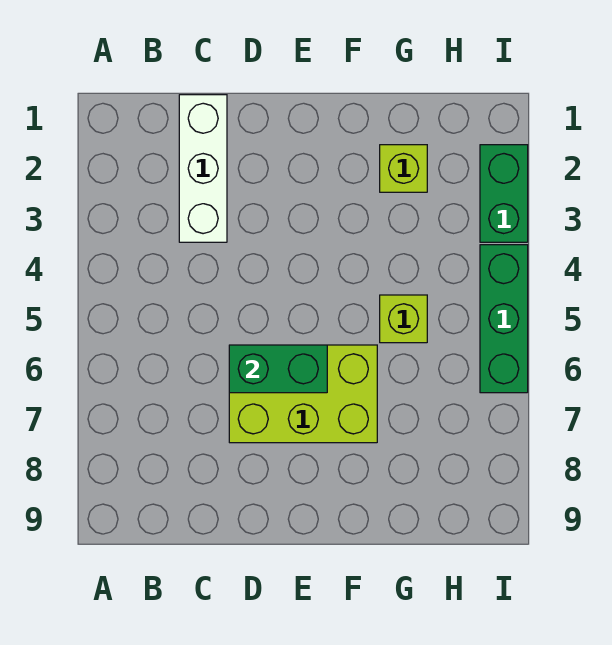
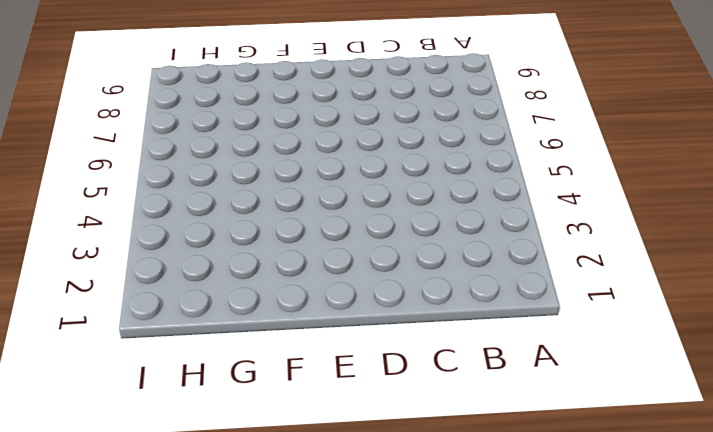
none -> white brick C1:C3 level 1
none -> lime brick D6:F7 level 1

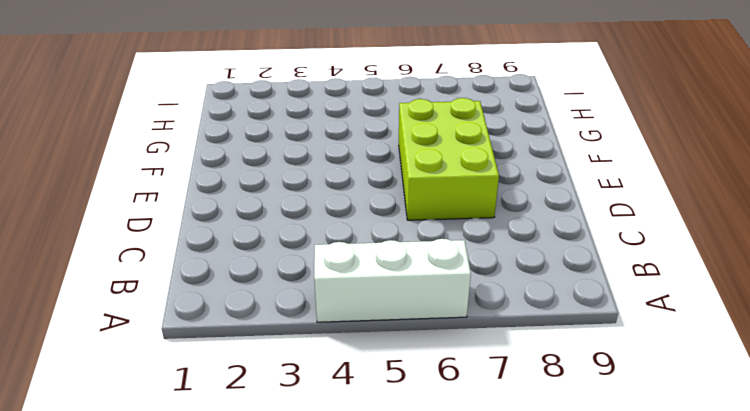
white brick A4:A6 level 1 -> white brick C1:C3 level 1
none -> lime brick G2 level 1
none -> lime brick G5 level 1

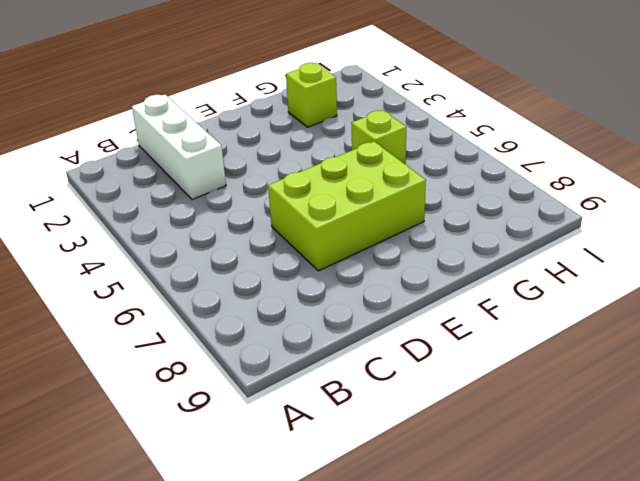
none -> green brick I2:I3 level 1
none -> green brick I4:I6 level 1

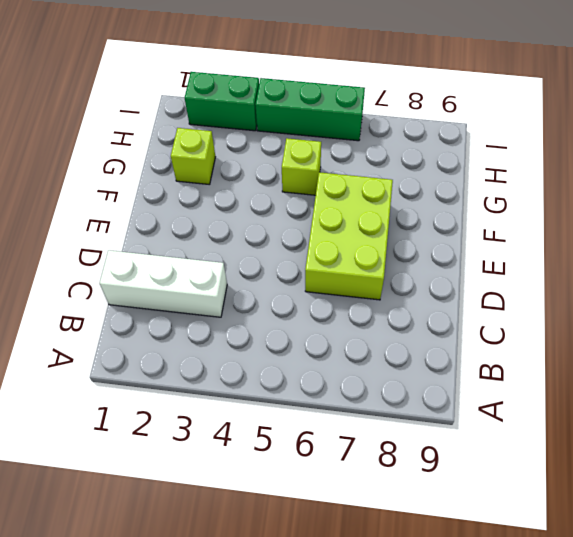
none -> green brick D6:E6 level 2

